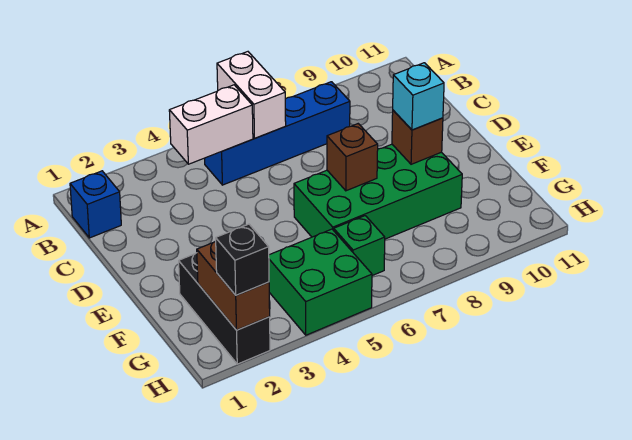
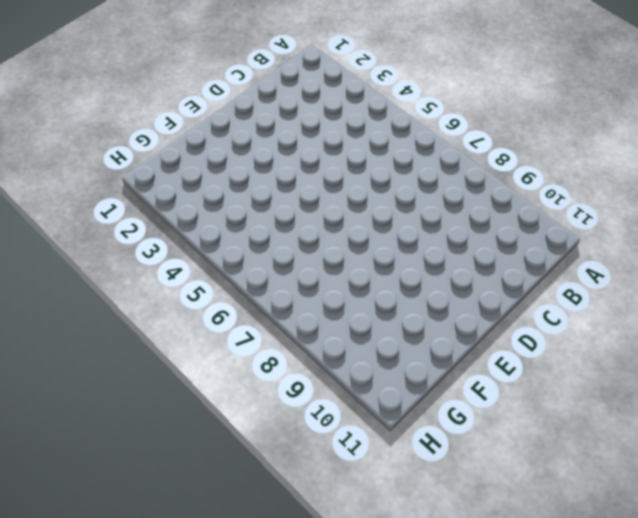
none -> blue brick B1 level 1
none -> blue brick B5:B8 level 1
none -> green brick E6:F9 level 1

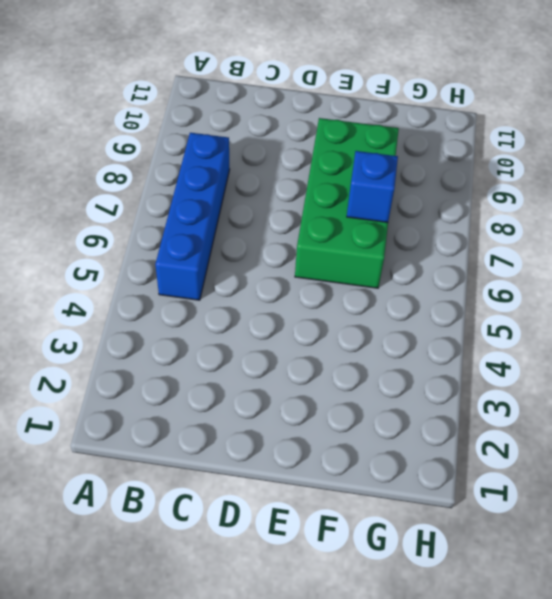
blue brick F7 level 2 -> blue brick B1 level 1
none -> black brick F2:H2 level 1
none -> green brick G4:H5 level 1
none -> green brick G6 level 1

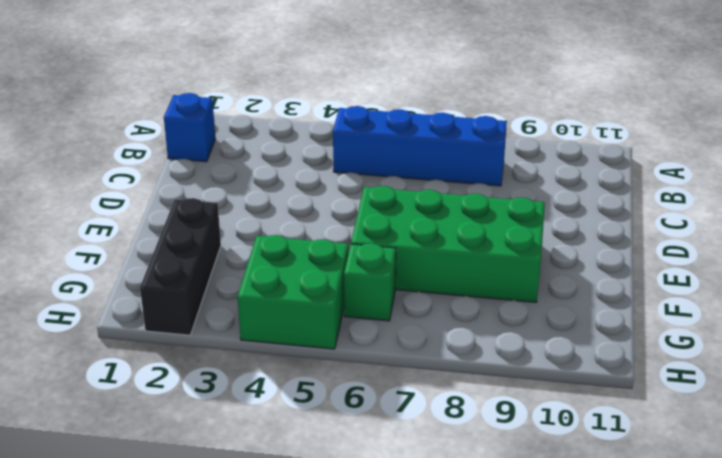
none -> white brick A6:B6 level 2
none -> white brick B4:B5 level 2
none -> brown brick E7 level 2

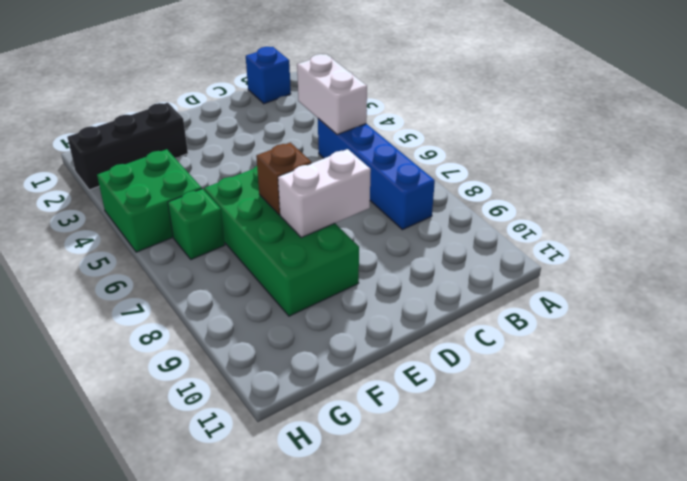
white brick D8:E8 level 2 -> white brick A6:B6 level 2
none -> brown brick E9 level 2
none -> brown brick G2:H2 level 2
none -> cyan brick E9 level 3

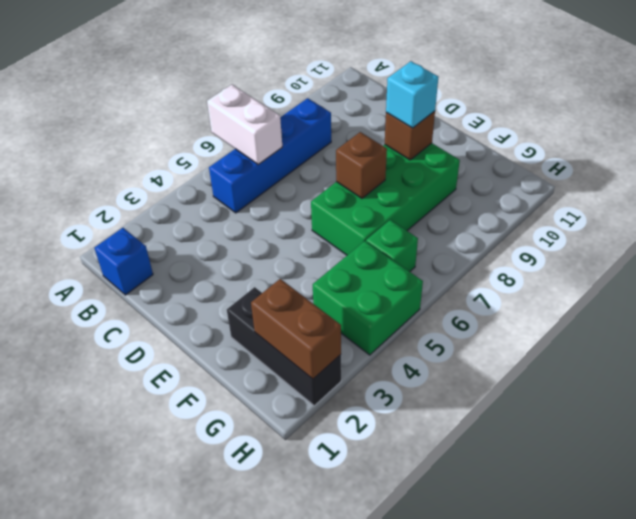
none -> white brick B4:B5 level 2
none -> black brick H2 level 3

